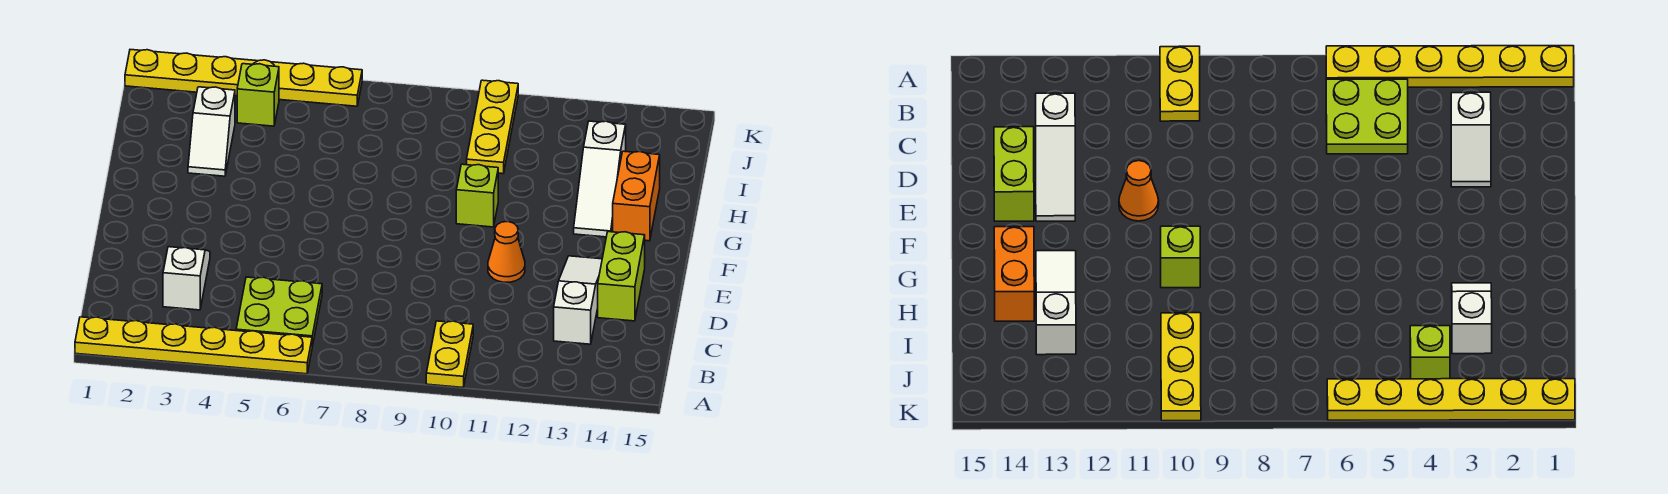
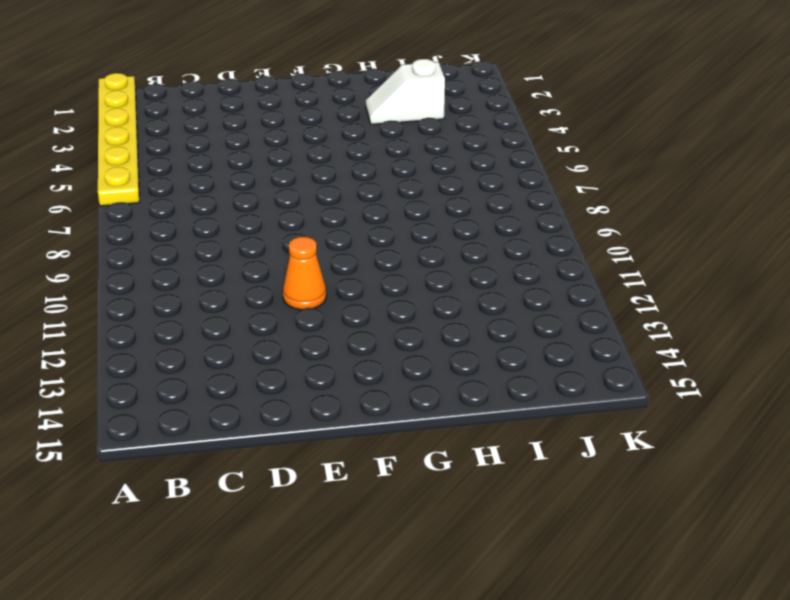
none -> yellow plate A10:B10 level 1
none -> lime plate B5:C6 level 1
none -> white slope C3:D3 level 1 top C

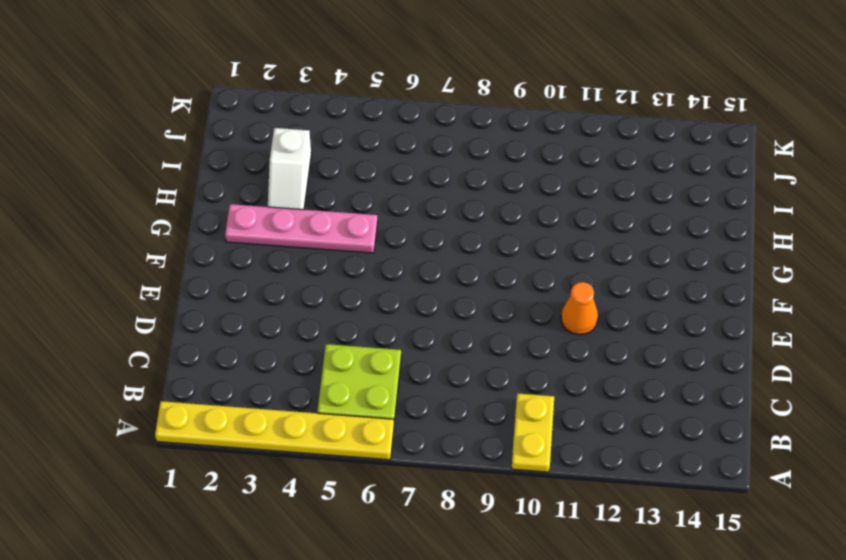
pink plate G2:G5 level 1 -> none
none -> white slope C3:D3 level 1 top C
none -> white slope C13:E13 level 1 top C
none -> lime brick D14:E14 level 1

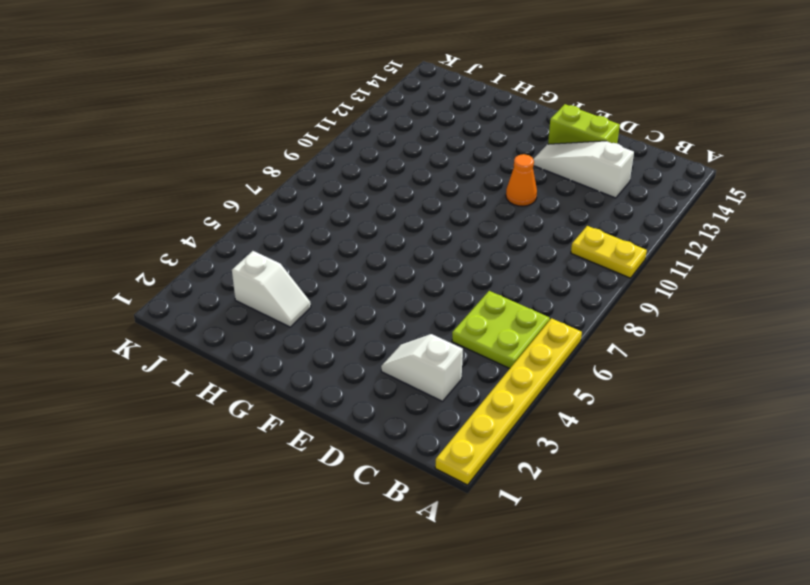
none -> lime brick G10 level 1
none -> white slope G13:I13 level 1 top I
none -> orange brick G14:H14 level 1

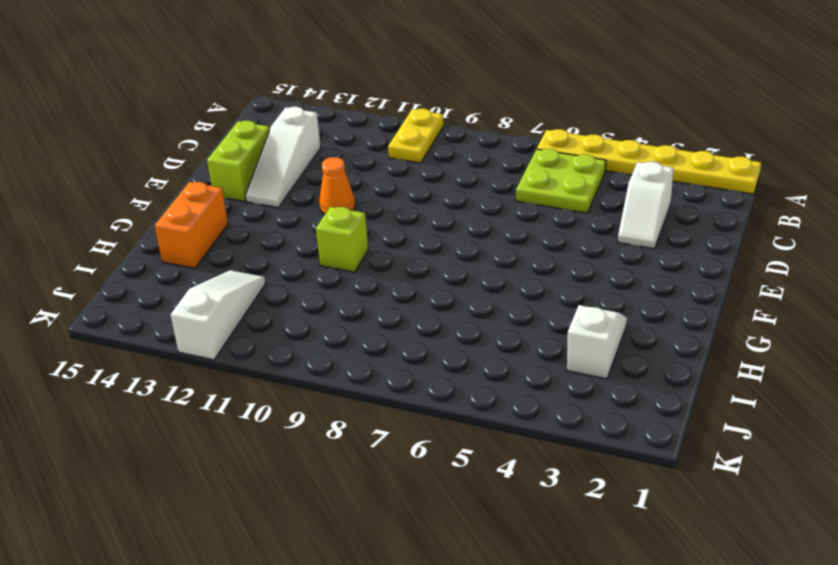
white slope I12:K12 level 1 top K -> white slope G13:I13 level 1 top I
none -> yellow plate I10:K10 level 1
none -> lime brick J4 level 1
none -> yellow plate K1:K6 level 1

